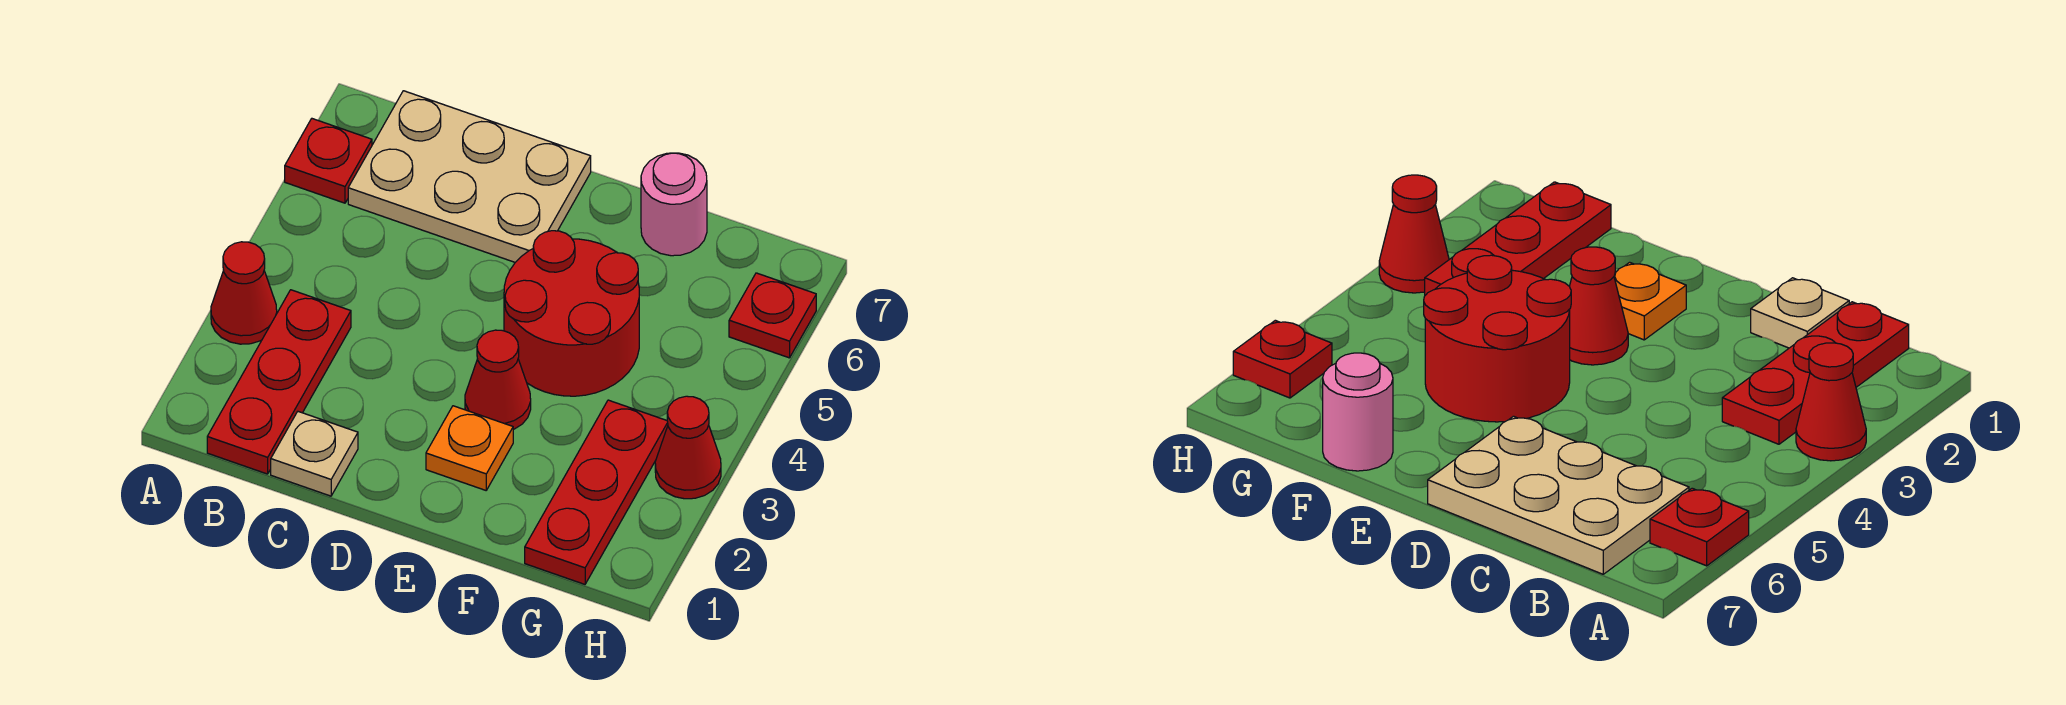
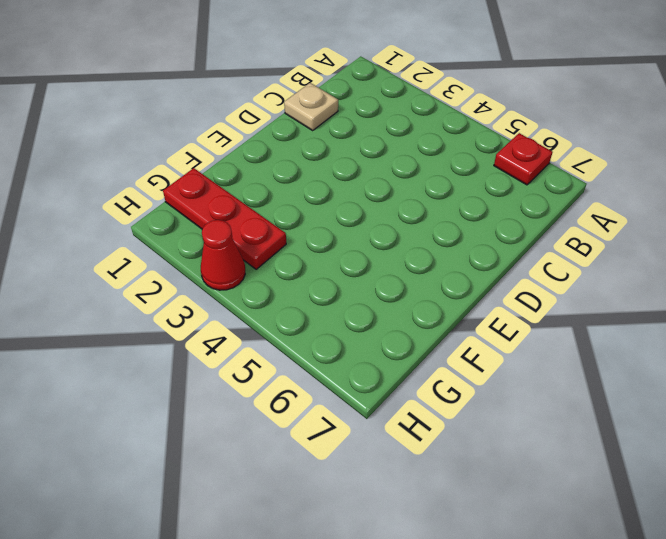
none -> red cone A3 level 1
none -> red plate B1:B3 level 1
none -> tan plate B6:D7 level 1

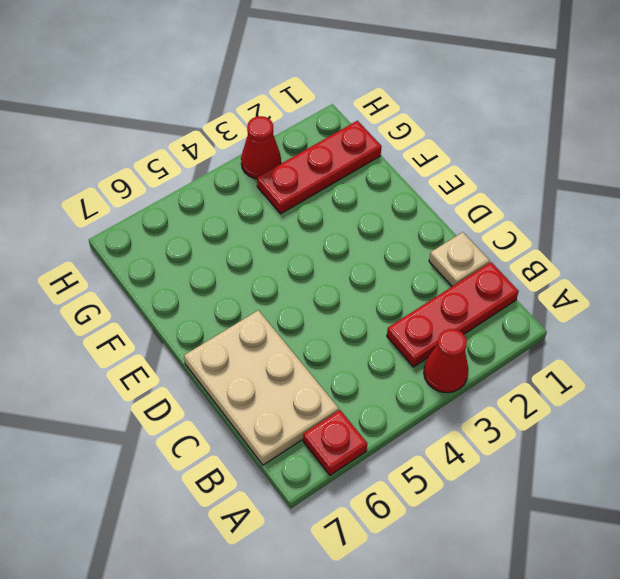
none -> orange plate E2 level 1
none -> red cone E3 level 1
none -> red round brick E4:F5 level 1

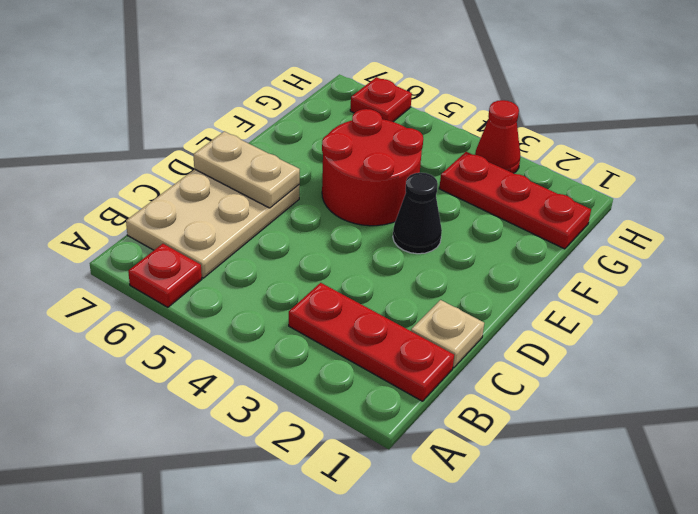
tan plate D6:D7 level 2 -> none
black cone E3 level 1 -> red cone E3 level 1
none -> red cone A3 level 1
none -> orange plate E2 level 1
none -> pink round brick F7 level 1

